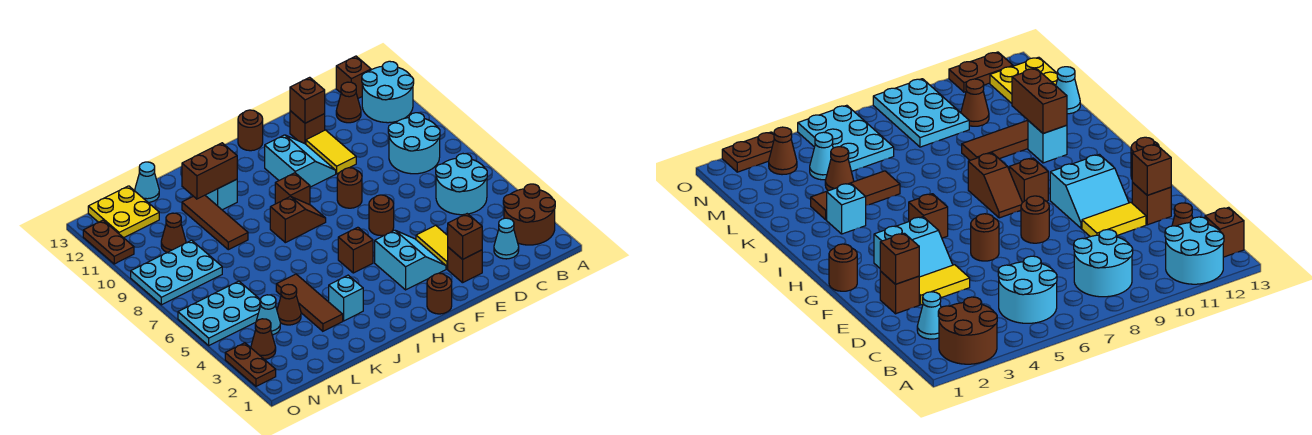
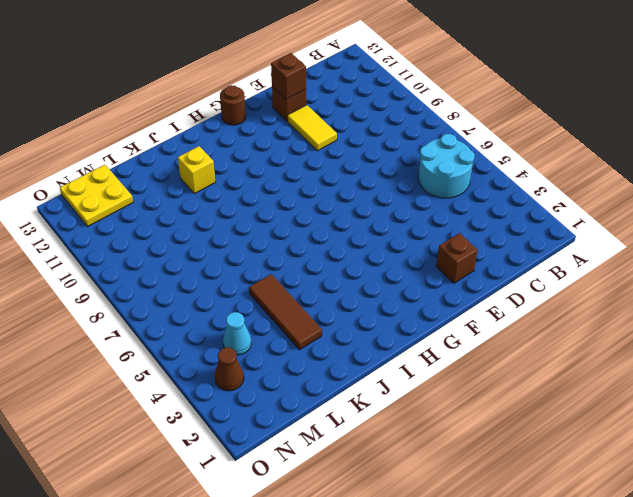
yellow brick J11 level 1 -> cyan brick J11 level 1
none -> brown round brick A2:B3 level 1
none -> cyan round brick A11:B12 level 1
none -> cyan round brick B8:C9 level 1
none -> brown brick B13 level 1

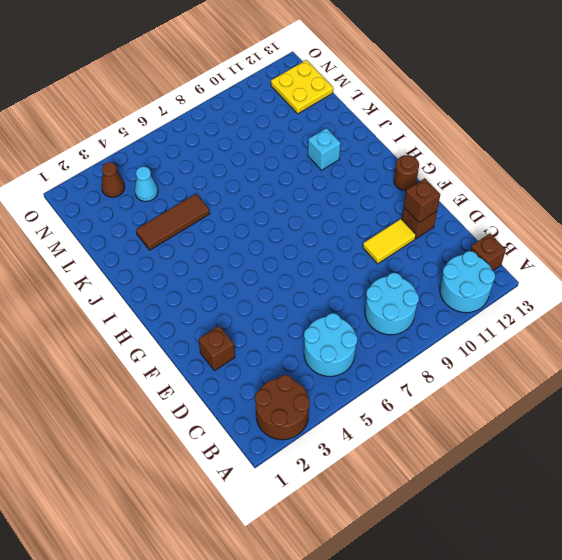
none -> cyan cone C2 level 1
none -> brown cone C12 level 1
none -> yellow tile E3:E4 level 1
none -> cyan slope F3:G4 level 1 top G

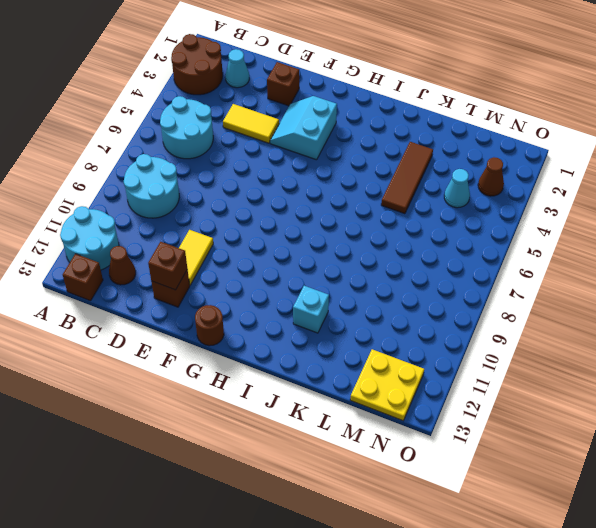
yellow tile D4:E4 level 1 -> yellow tile E3:E4 level 1
none -> brown round brick F6 level 1
none -> brown round brick F8 level 1
none -> cyan slope F10:G11 level 1 top G
none -> brown round brick G1 level 1

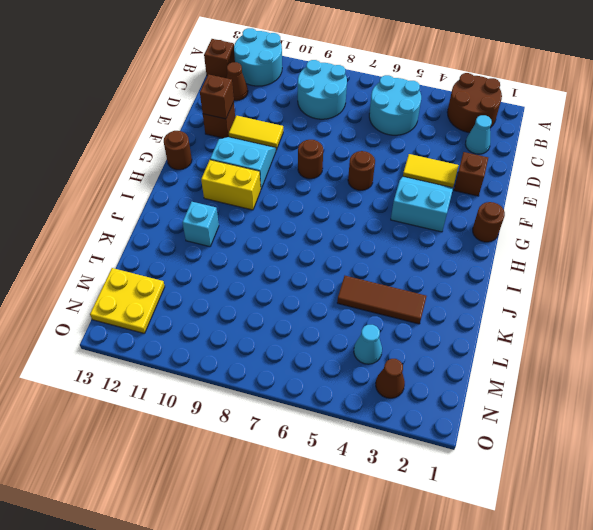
yellow brick H10:H11 level 1 -> none
none -> brown brick H5 level 1
none -> brown slope H8:I8 level 1 top I
none -> brown brick H9 level 1
none -> cyan brick J3 level 1

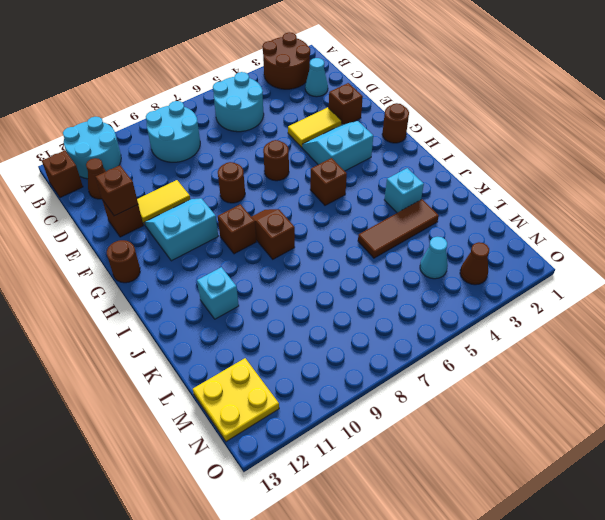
none -> brown tile K9:K11 level 1
none -> brown cone L4 level 1
none -> cyan cone L13 level 1
none -> cyan plate M5:O6 level 1

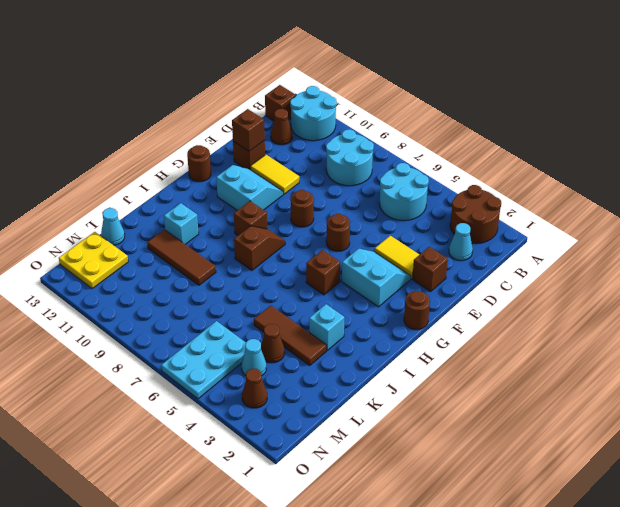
none -> cyan plate M8:O9 level 1
none -> brown cone M10 level 1
none -> brown plate O2:O3 level 1
none -> brown plate O11:O12 level 1

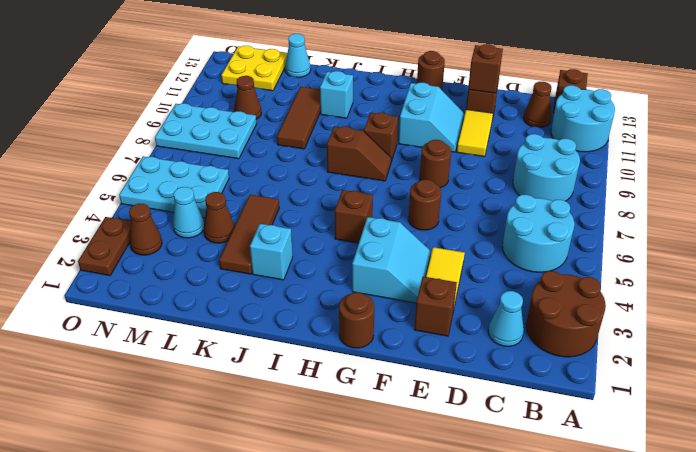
none -> brown plate O11:O12 level 1
none -> brown brick E2 level 2
none -> brown brick J11:K11 level 2

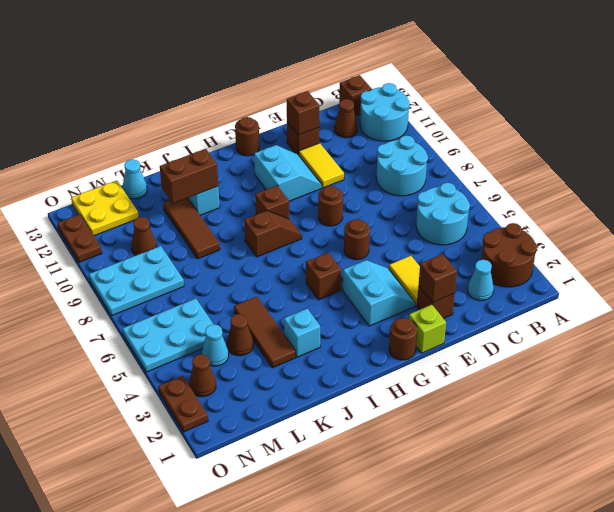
lime brick F1 level 1 -> none

